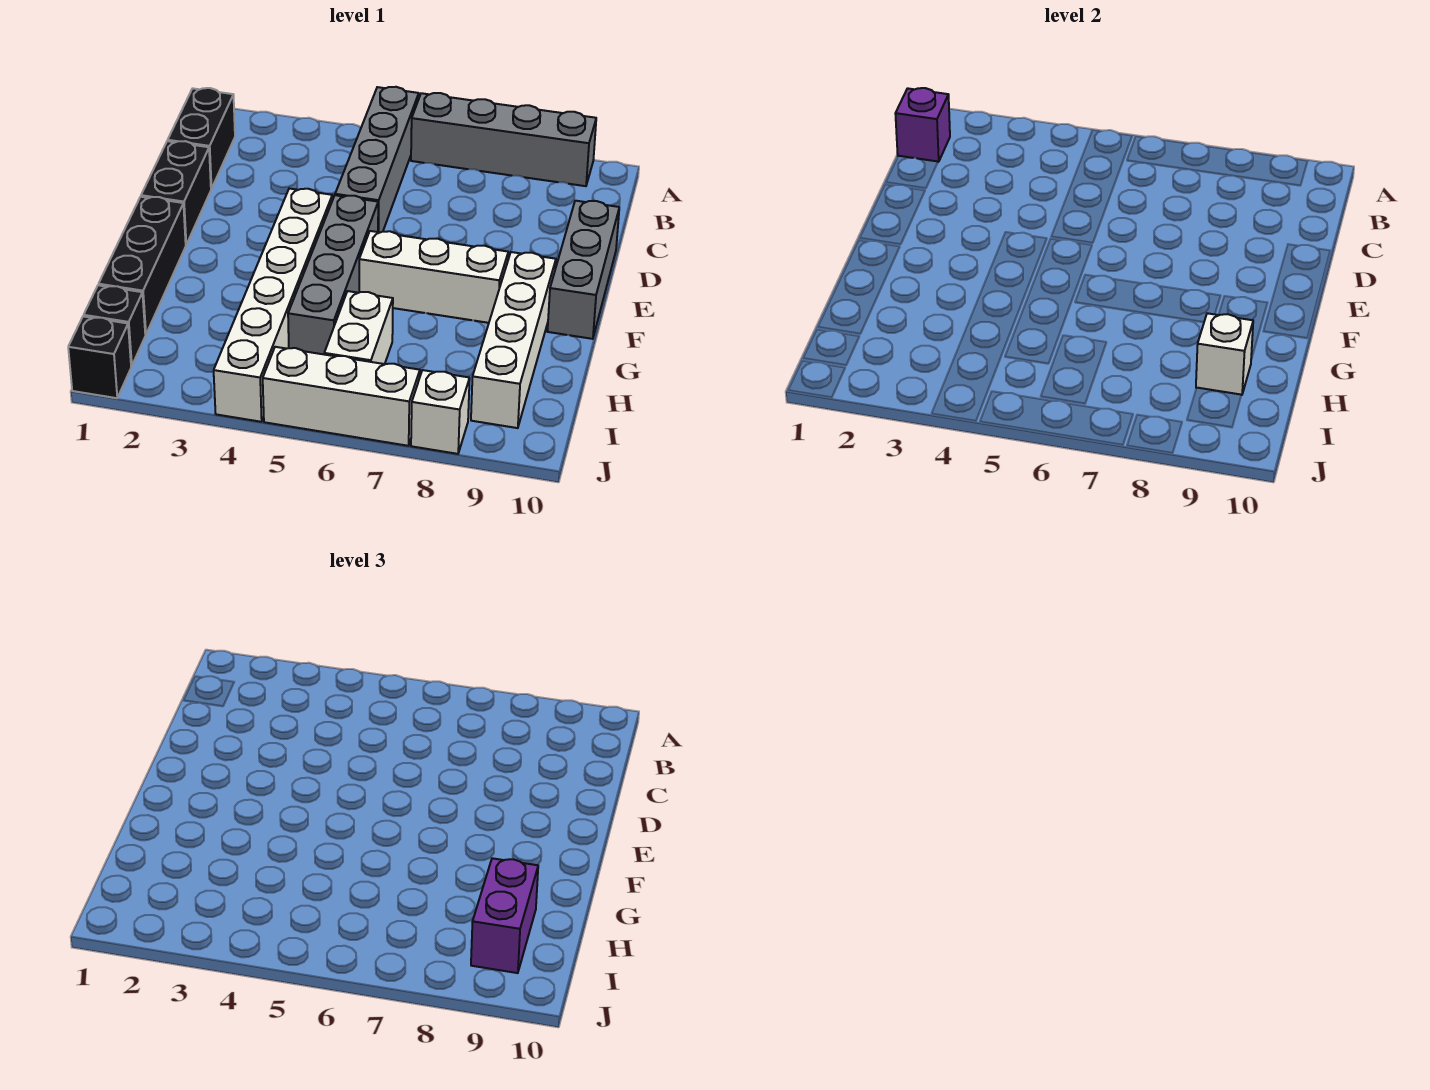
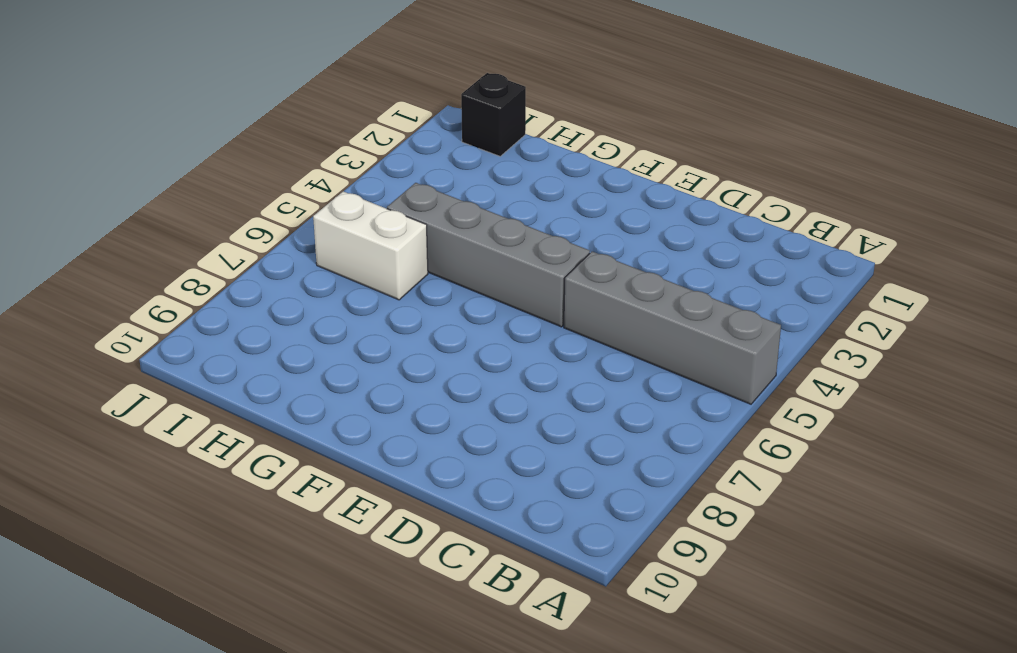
none -> grey brick A6:A9 level 1
none -> black brick B1:C1 level 1
none -> black brick D1:E1 level 1

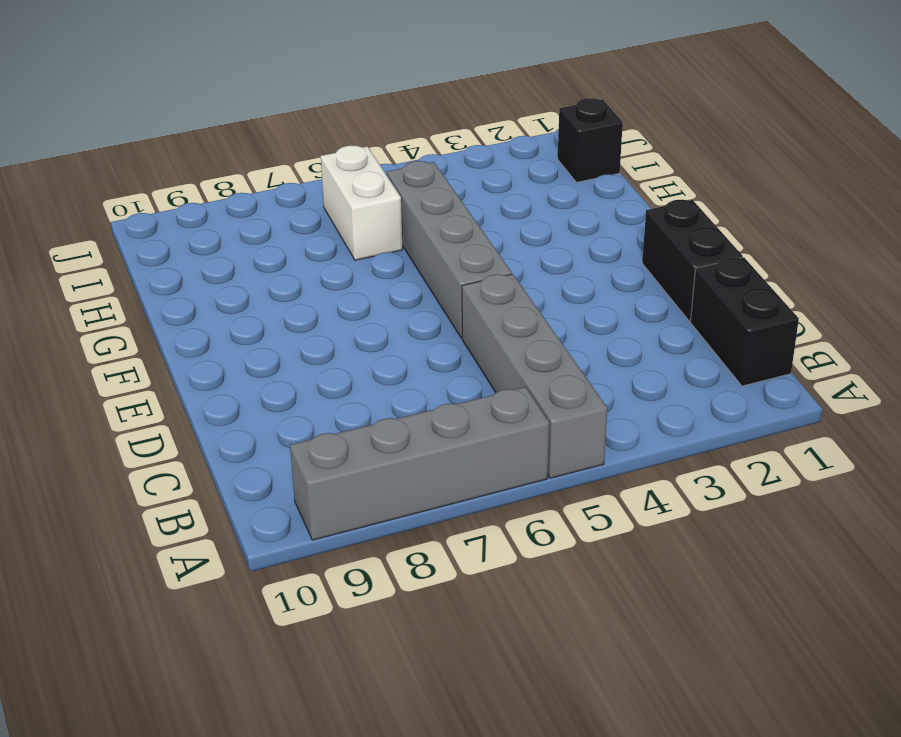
none -> grey brick D10:F10 level 1
none -> white brick E4:J4 level 1
none -> black brick F1:H1 level 1

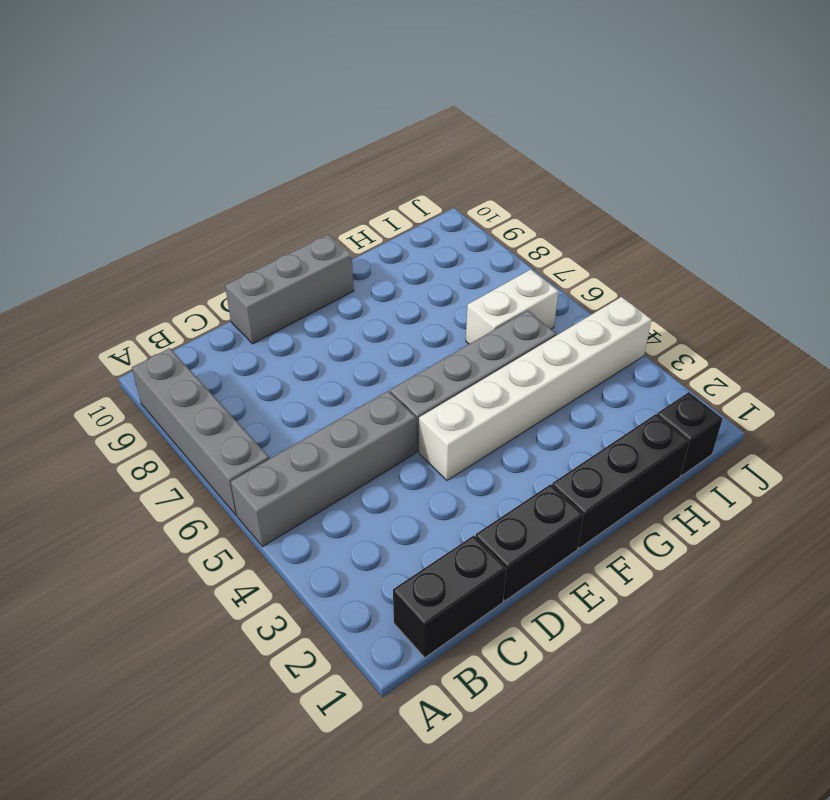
none -> white brick F6:F8 level 1
none -> white brick F9:I9 level 1
none -> black brick J1 level 1

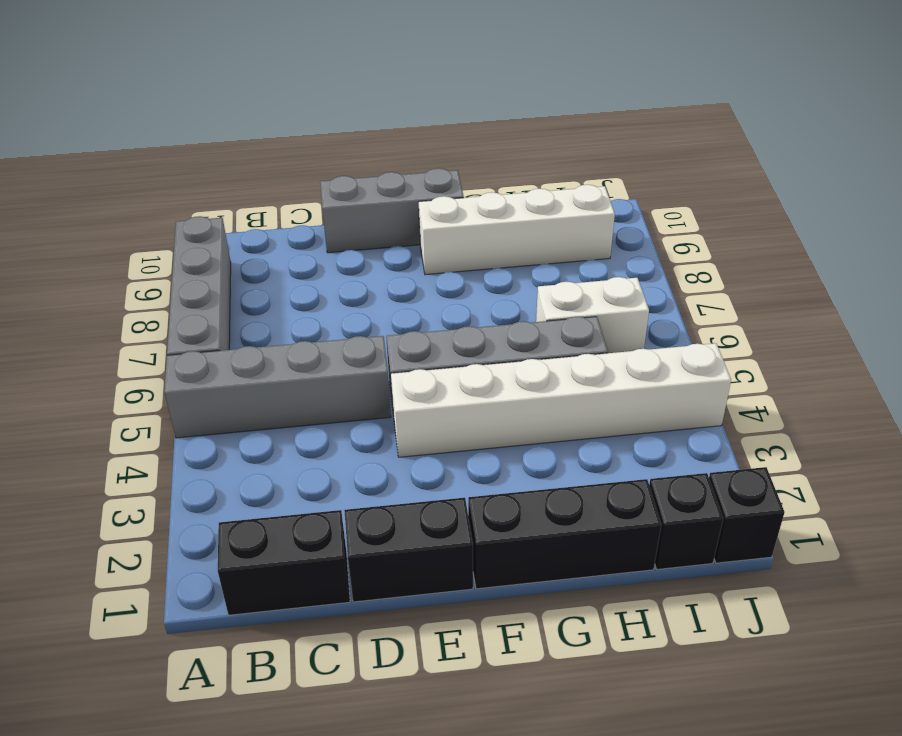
none -> white brick F6:F8 level 1
none -> white brick J5:J7 level 1
none -> white brick J8 level 1

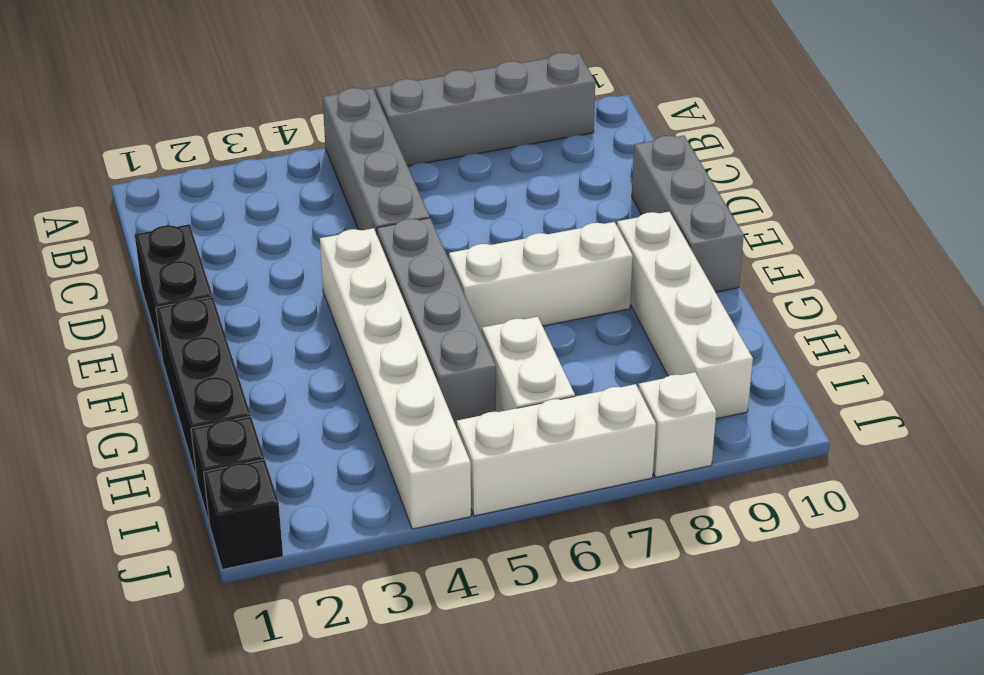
none -> black brick B1:C1 level 1
none -> purple brick B1 level 2
none -> white brick H9 level 2

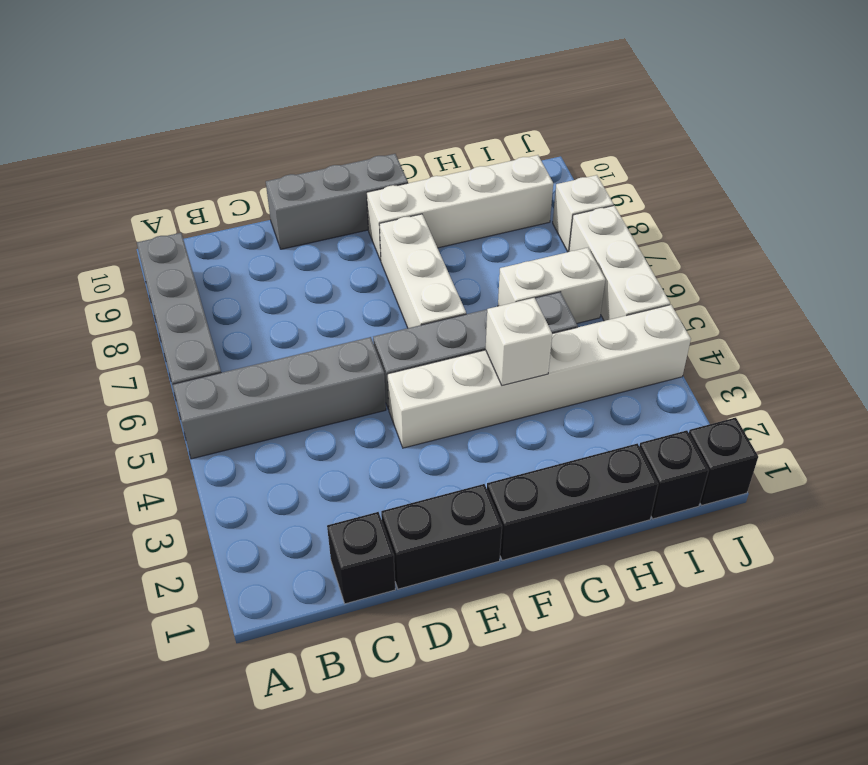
black brick C1 level 1 -> black brick B1:C1 level 1
white brick G4 level 2 -> white brick H9 level 2
none -> purple brick B1 level 2
none -> purple brick H9:I9 level 3

